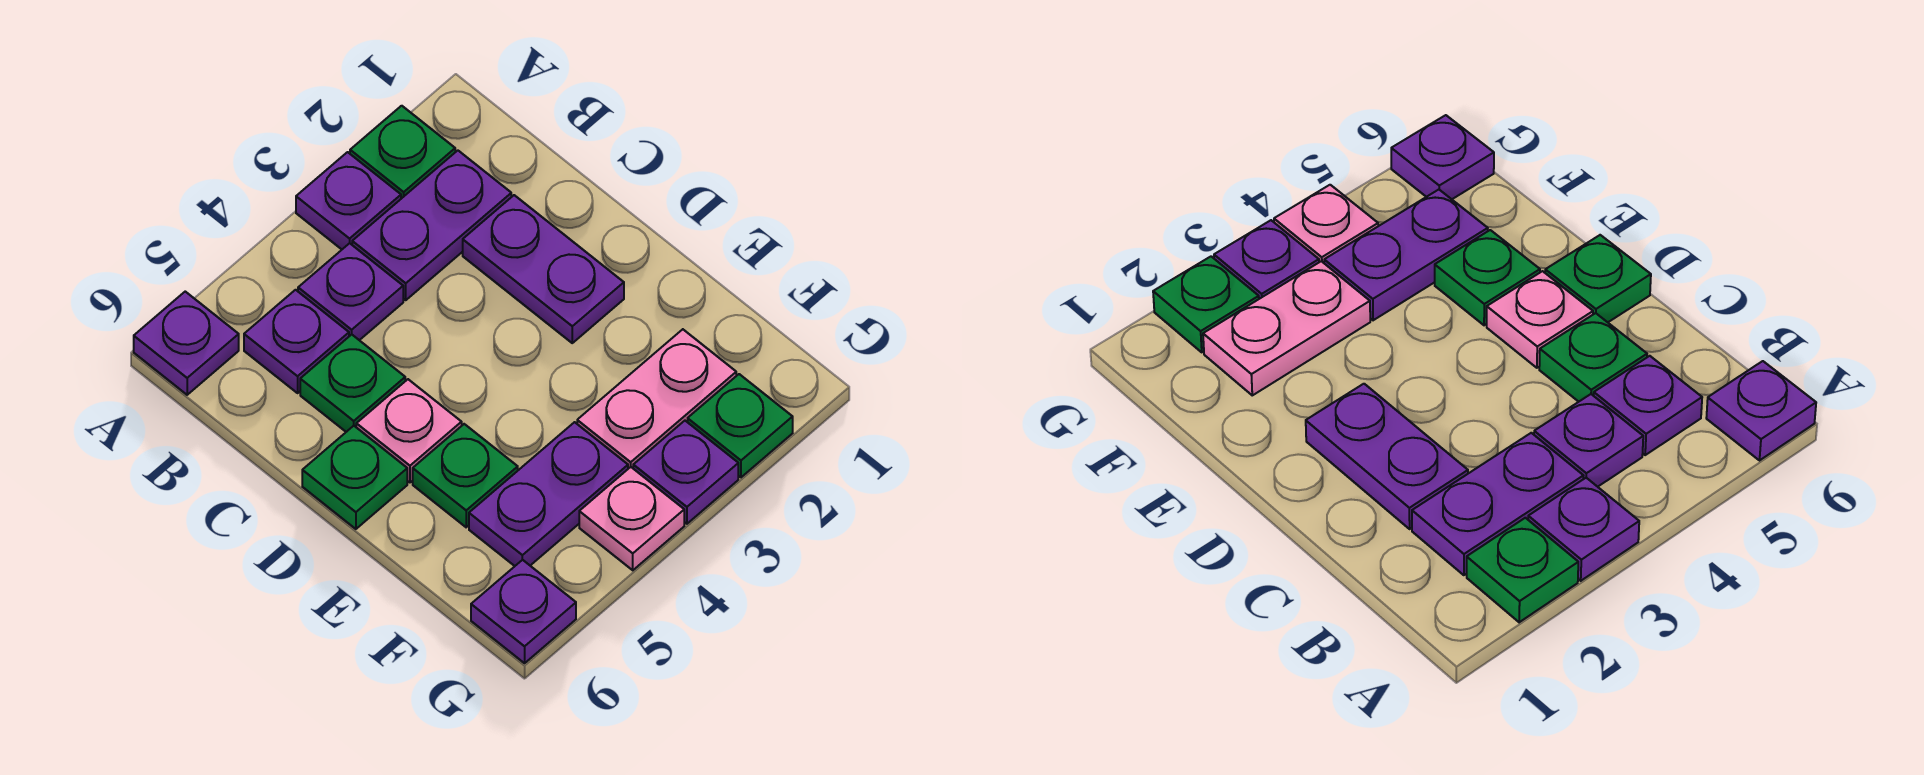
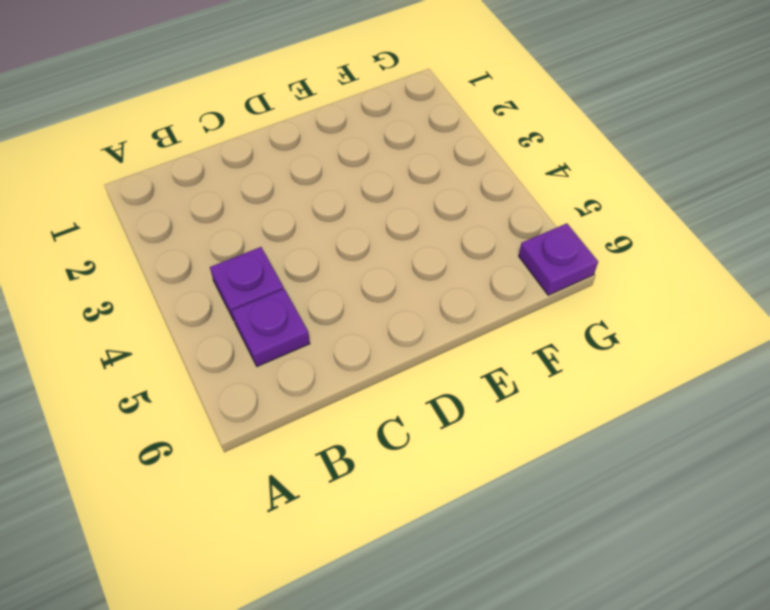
none -> green plate A2 level 1
none -> purple plate A3 level 1
none -> purple plate A6 level 1

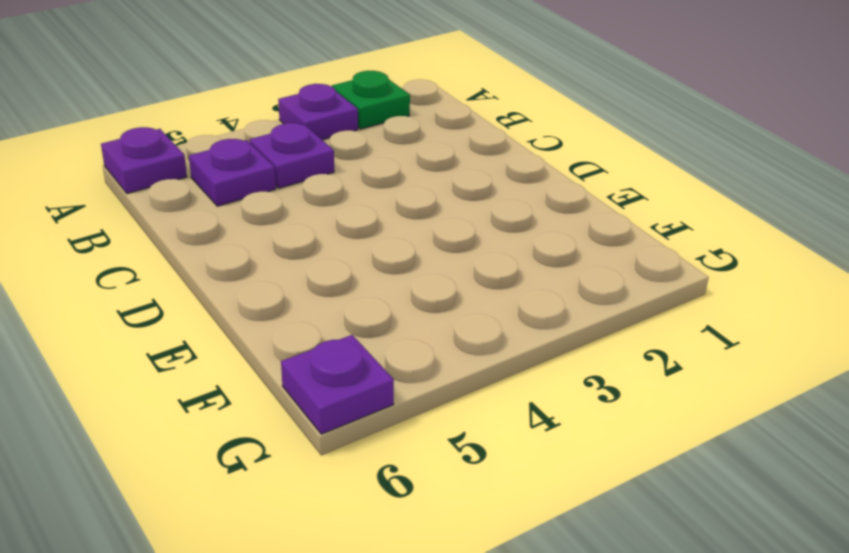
none -> purple plate B2:B3 level 1
none -> purple plate C2:D2 level 1
none -> green plate C5 level 1

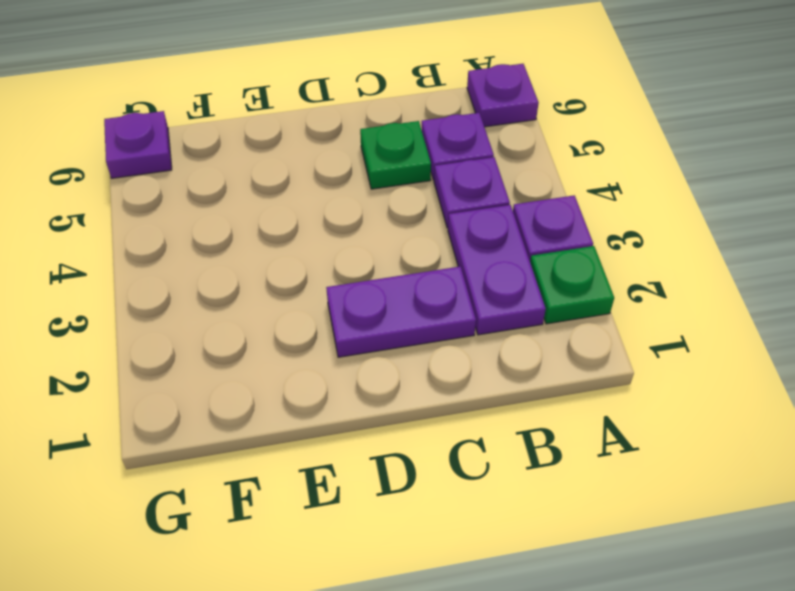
none -> pink plate D5 level 1
none -> green plate D6 level 1
none -> green plate E5 level 1

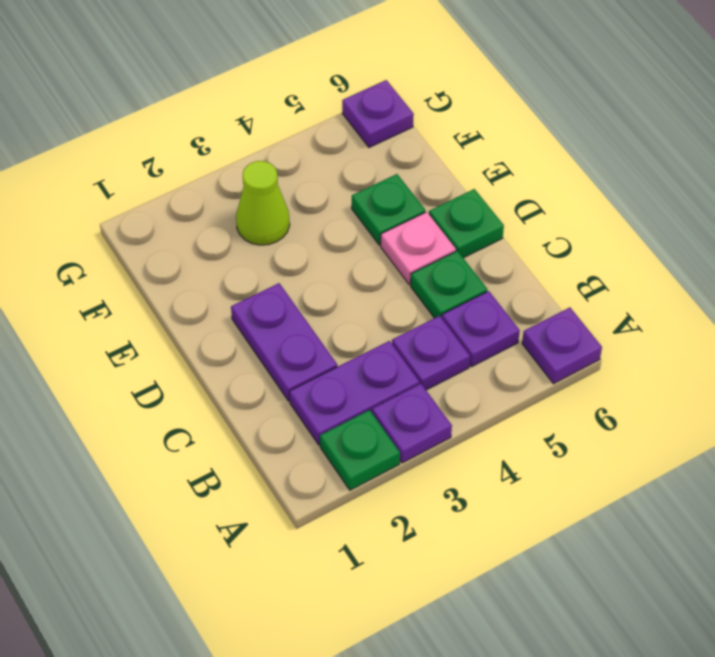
lime cone F3 level 1 -> pink plate F2:F3 level 1
none -> purple plate F4:F5 level 1
none -> green plate G2 level 1
none -> purple plate G3 level 1

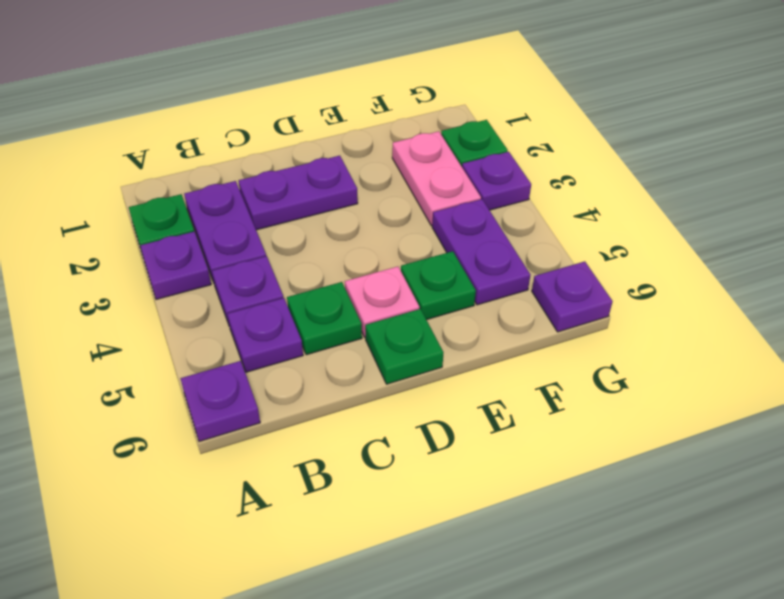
none -> pink plate G4 level 1

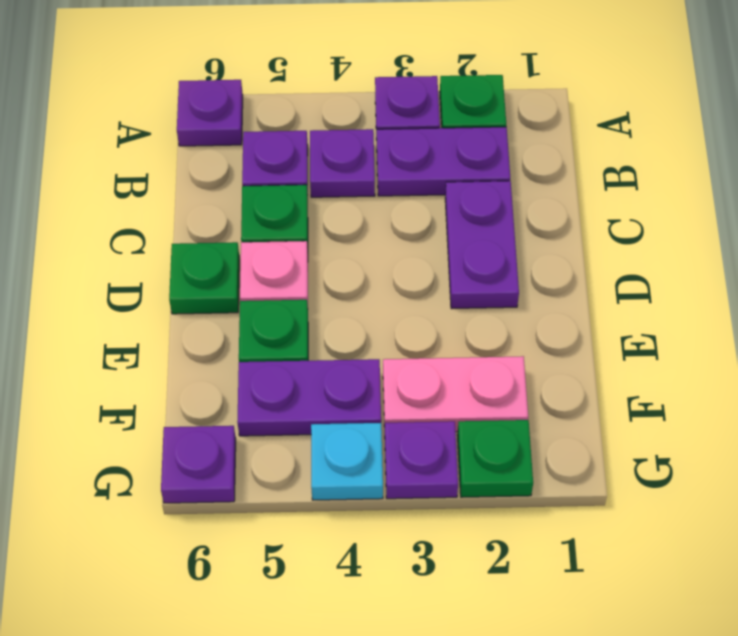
cyan plate G4 level 1 -> pink plate G4 level 1

